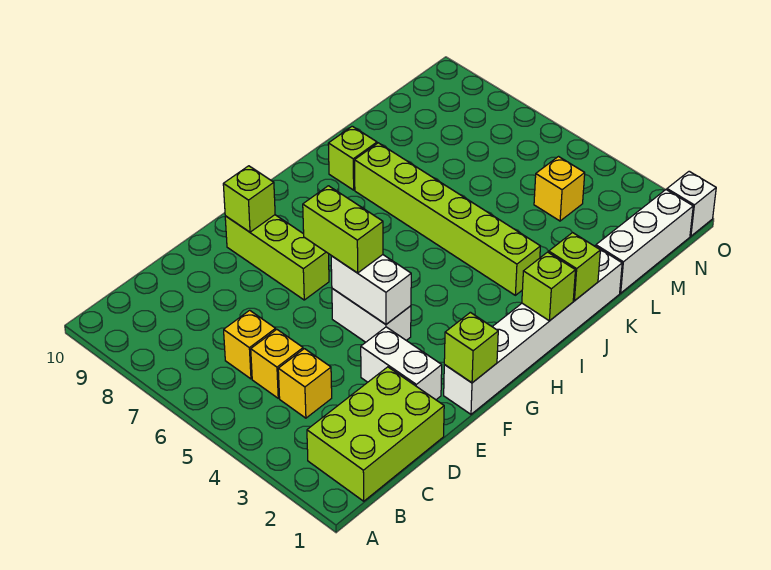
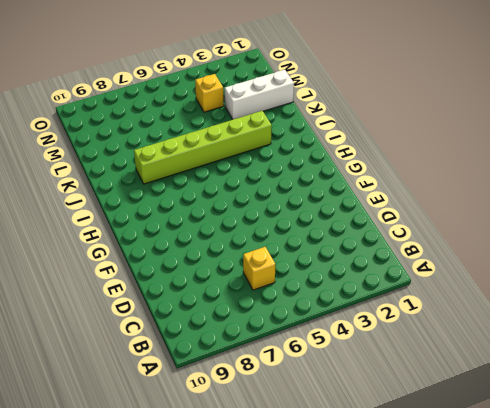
white brick L1:L3 level 1 -> white brick L1:N1 level 1
none -> lime brick B1:D2 level 1
none -> yellow brick C4 level 1
none -> yellow brick C5 level 1

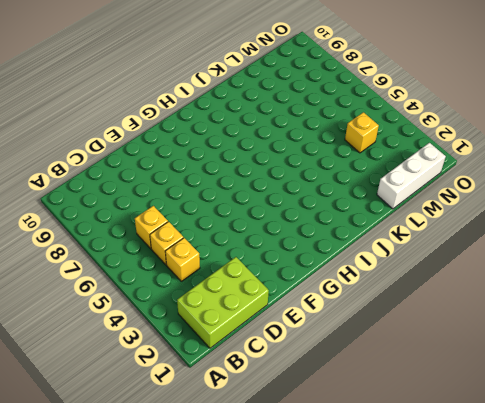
none -> white brick E2:E3 level 1
none -> white brick F1:K1 level 1
none -> white brick F4:F5 level 1

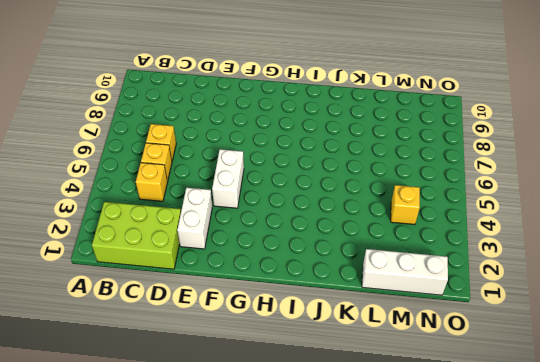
none -> white brick F1:K1 level 1
none -> lime brick F7:F9 level 1
none -> lime brick J3:J8 level 1

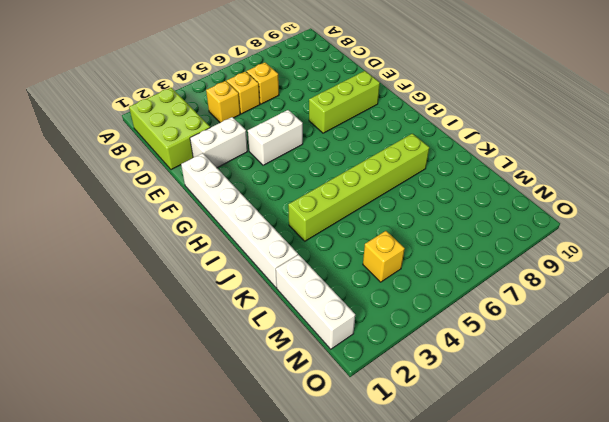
none -> lime brick J9 level 1
none -> white brick O1 level 1
none -> lime brick F1 level 2

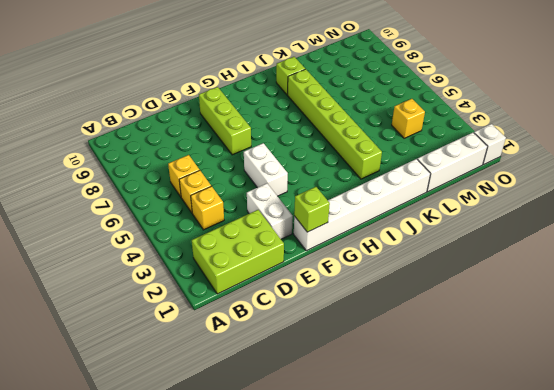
none -> white brick F4:F5 level 2
none -> lime brick F9 level 2
none -> lime brick I1 level 2

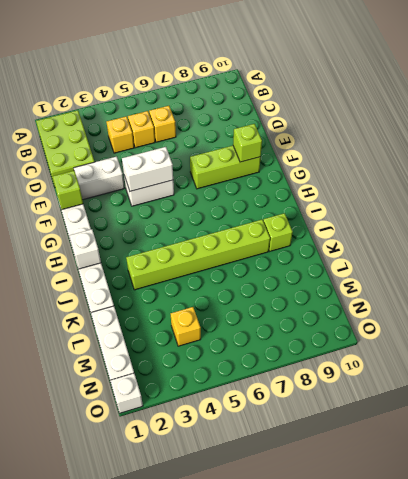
white brick I1 level 2 -> lime brick I1 level 2
none -> lime brick J1 level 2
none -> lime brick F5:F6 level 3

